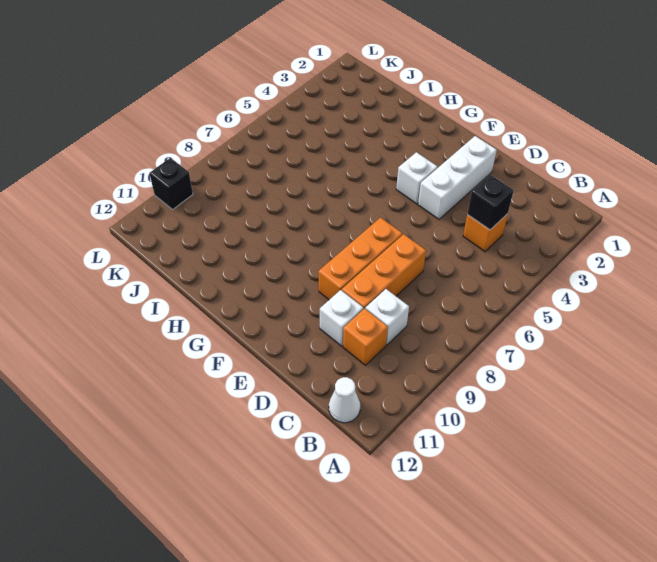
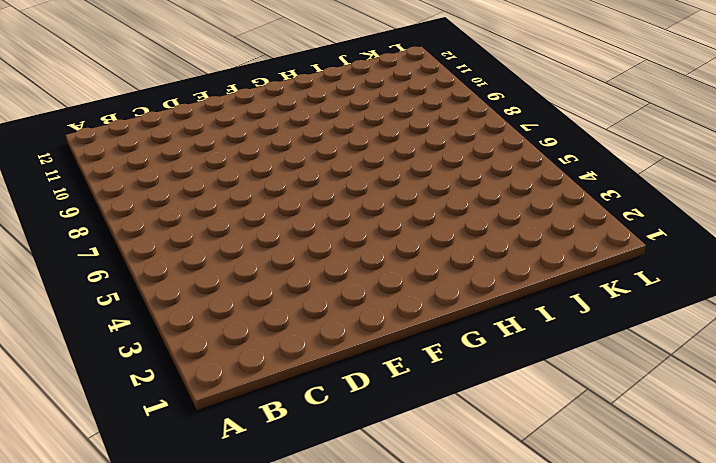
none -> white cone B12 level 1
none -> orange brick C4 level 1

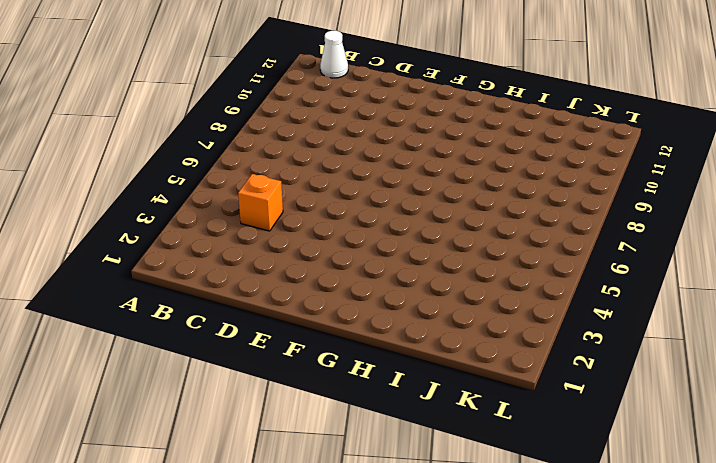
none -> white brick C9 level 1
none -> orange brick C10 level 1

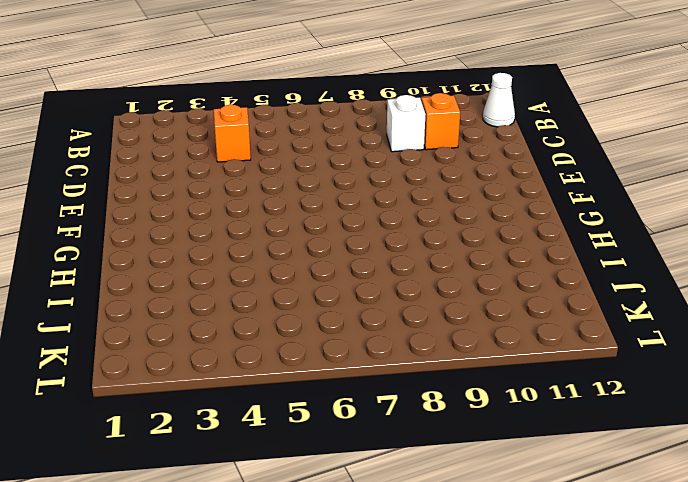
none -> orange brick D7:D9 level 1
none -> white brick D10 level 1

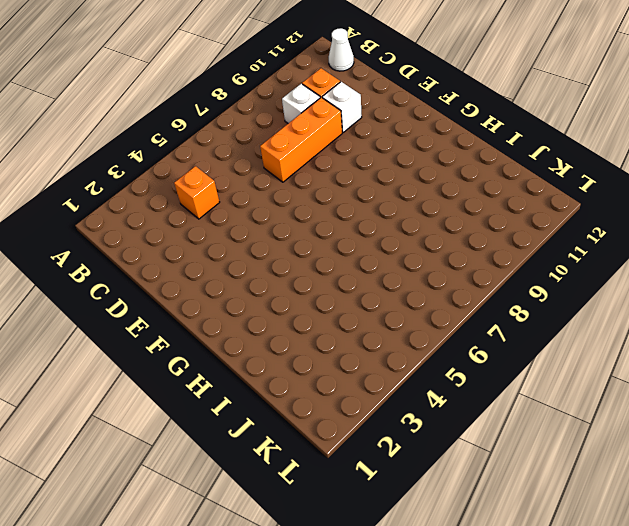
none -> white brick E2:E4 level 1
none -> orange brick E7:E9 level 1

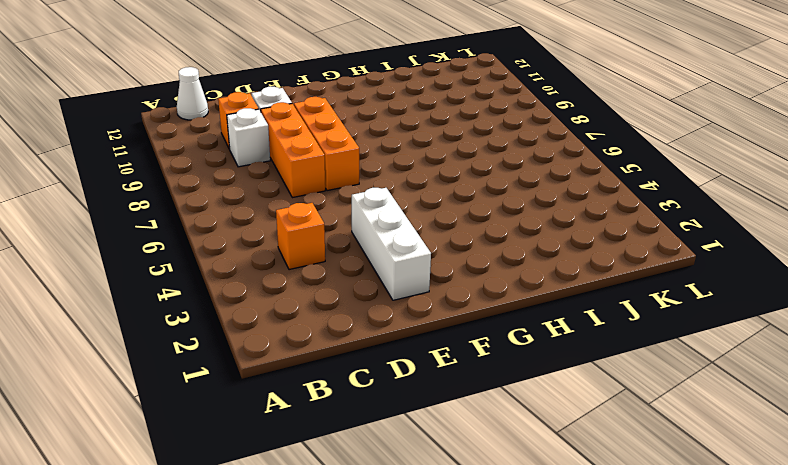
none -> white brick F4 level 1
none -> black brick L10 level 1

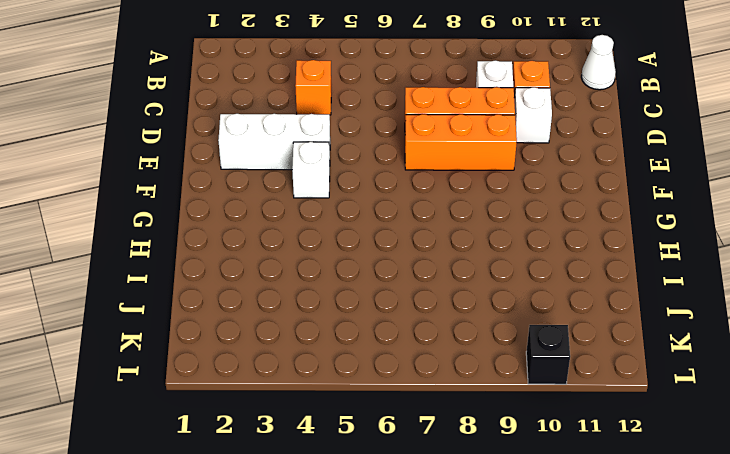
none -> black brick C4 level 2

